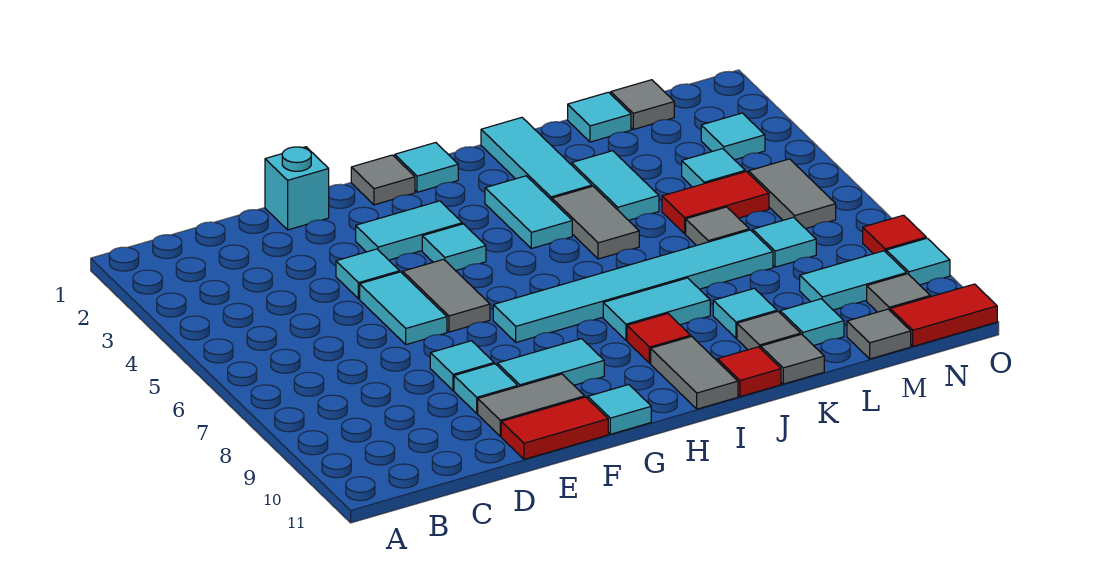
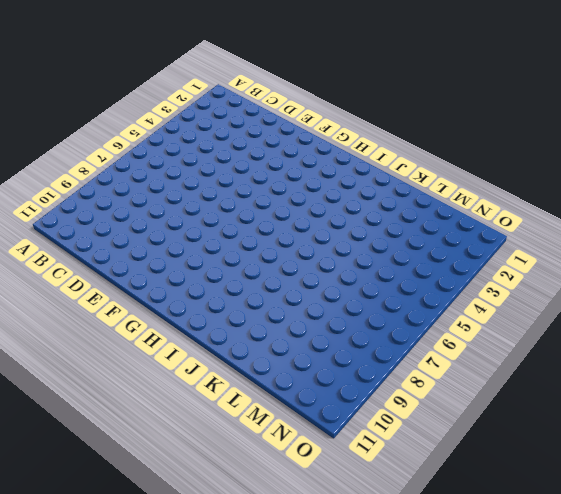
none -> cyan brick E1 level 1
none -> cyan tile E4 level 1
none -> cyan tile E5:E6 level 1
none -> cyan tile E8 level 1

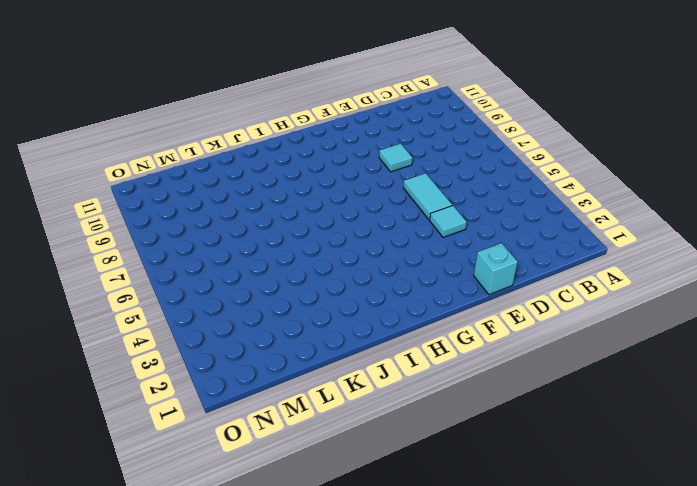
none -> cyan tile E9 level 1
none -> grey tile E10:F10 level 1
none -> red tile E11:F11 level 1
none -> cyan tile F3:G3 level 1

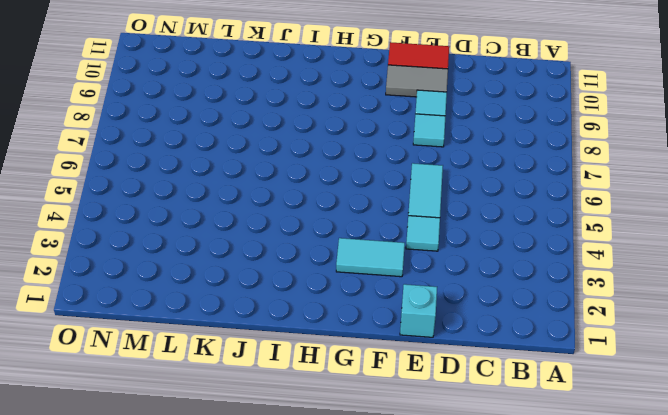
none -> grey tile F5:F6 level 1
none -> cyan tile F9:G9 level 1
none -> grey tile G1 level 1
none -> cyan tile G4 level 1

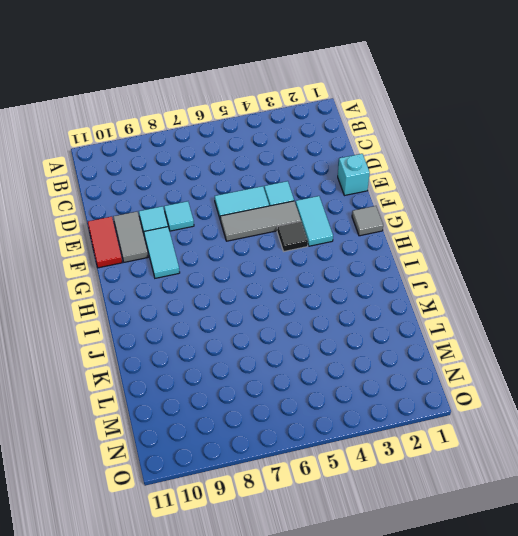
grey tile F4:F6 level 1 -> grey tile F5:F6 level 1
black tile G4 level 1 -> cyan tile G4 level 1
none -> cyan tile G7:L7 level 1
none -> cyan tile G11 level 1
none -> cyan tile H1 level 1
none -> cyan tile I3:I4 level 1

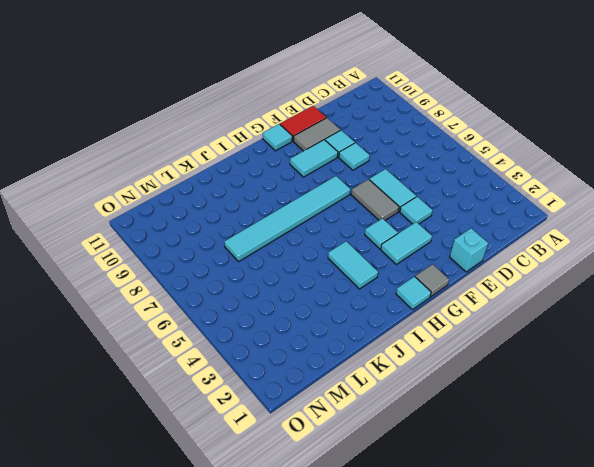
none -> cyan tile I8:J8 level 1
none -> red tile I9 level 1
none -> grey tile I10:I11 level 1
none -> cyan tile J1:J3 level 1

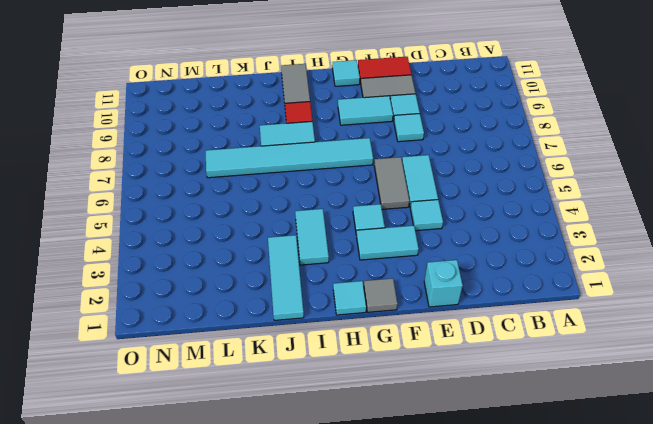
none -> grey tile J4:J5 level 1
none -> red tile J11 level 1
none -> cyan tile K3:K4 level 1
none -> cyan tile K9 level 1

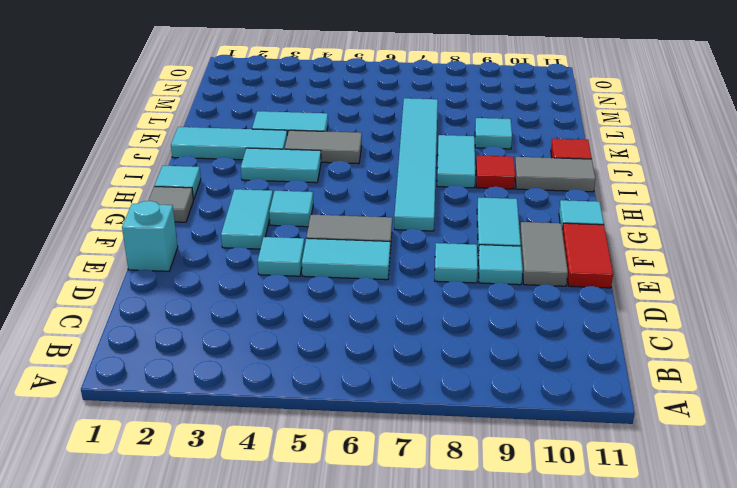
none -> grey tile K10 level 1
none -> grey tile K11 level 1
none -> cyan tile L1 level 1
none -> red tile L5:M5 level 1

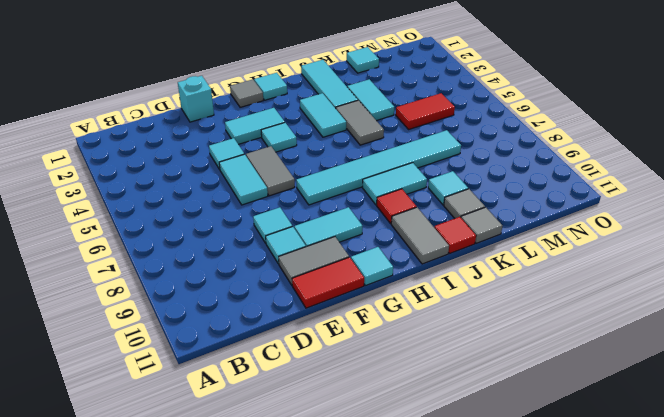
none -> grey tile L6 level 1
none -> cyan tile L10 level 1
none -> grey tile M1 level 1
none -> cyan tile M4 level 1

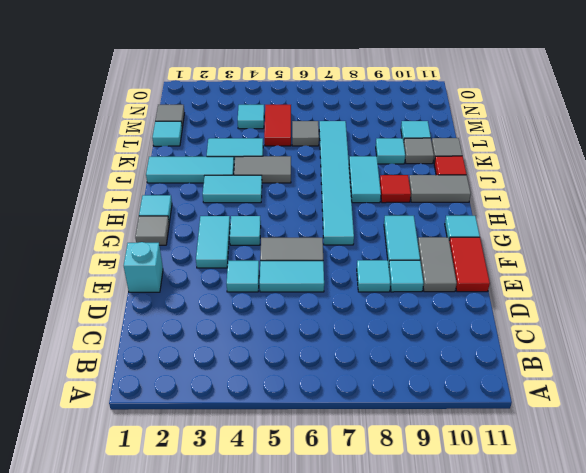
none -> cyan tile M7 level 1
none -> cyan tile M9:N9 level 1
none -> grey tile M11 level 1
none -> cyan tile N3 level 1

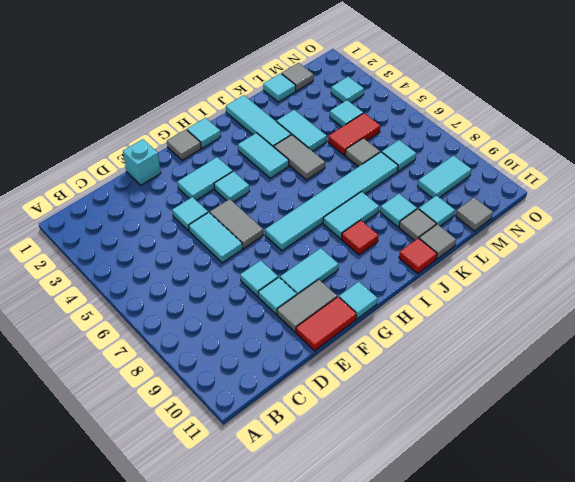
none -> grey tile I10:I11 level 1
none -> grey tile N5:N6 level 1
none -> grey tile N10 level 1
none -> red tile N11:O11 level 1

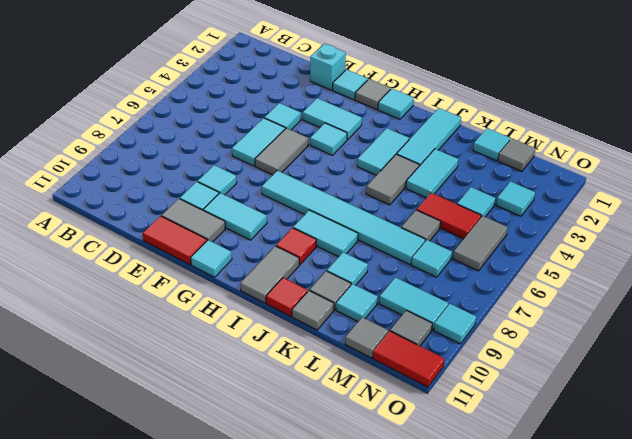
cyan tile F1 level 1 -> none
none -> red tile O8 level 1

